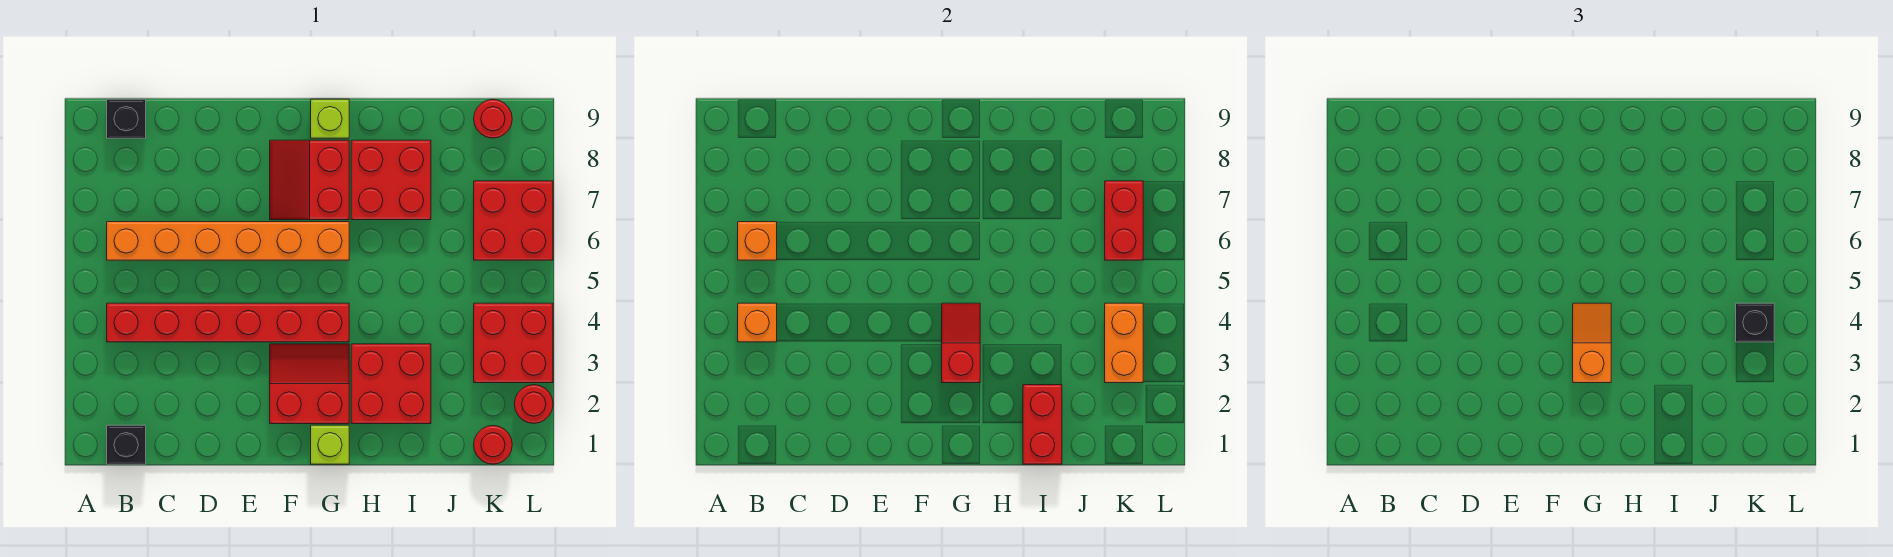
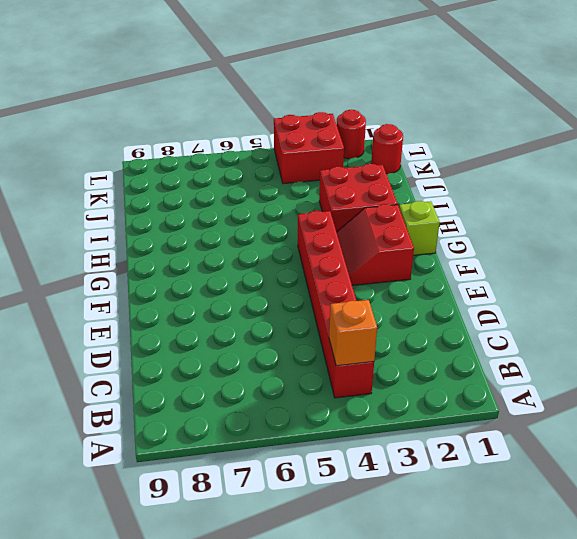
none -> black brick B1 level 1
none -> orange brick B6:G6 level 1
none -> black brick B9 level 1

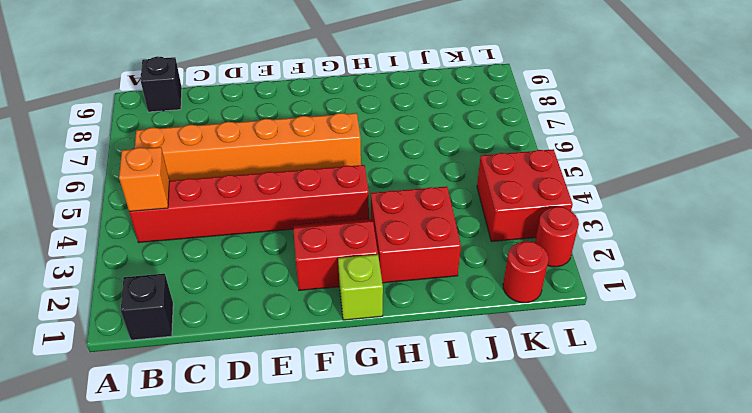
none -> red slope F7:G8 level 1 top G
none -> lime brick G9 level 1
none -> red brick H7:I8 level 1

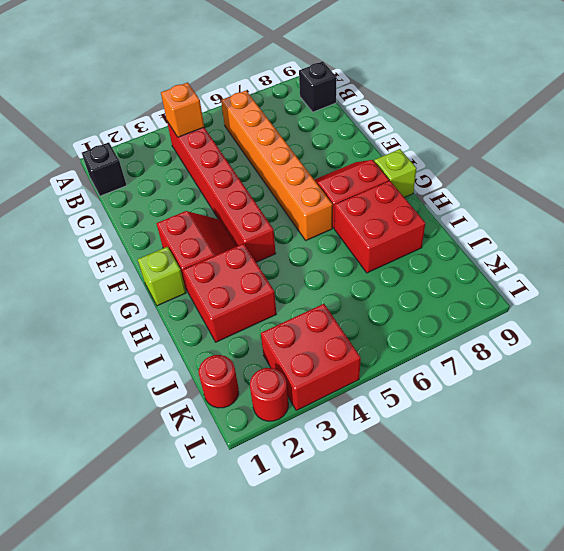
none -> red brick K6:L7 level 1
none -> red round brick K9 level 1
none -> orange brick B6 level 2

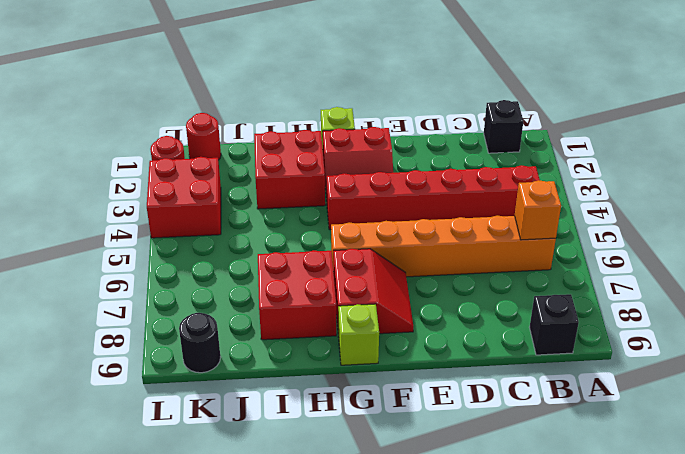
black round brick K9 level 1 -> red round brick K9 level 1
none -> red brick K6:L7 level 1
none -> orange brick B4 level 2
none -> red slope G3:G4 level 2 top 3

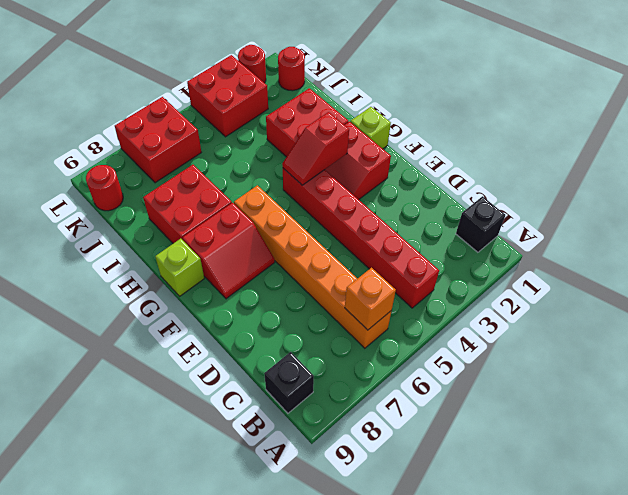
none -> orange brick B4 level 2
none -> red brick I1:I2 level 2
none -> orange brick K3:K4 level 2

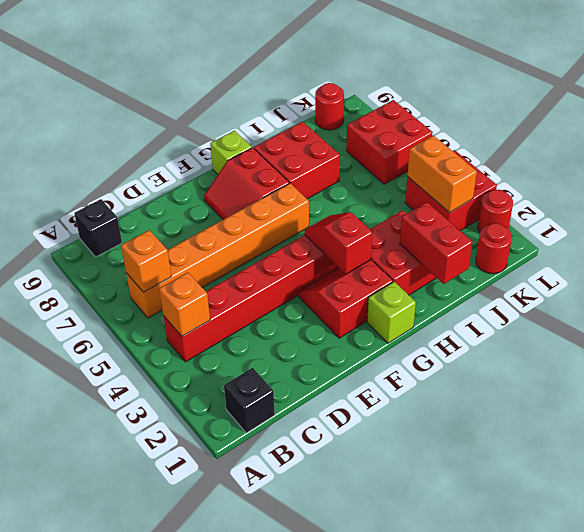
none -> red brick K6:K7 level 2
none -> orange slope G3:G4 level 3 top 3
none -> black brick K4 level 3

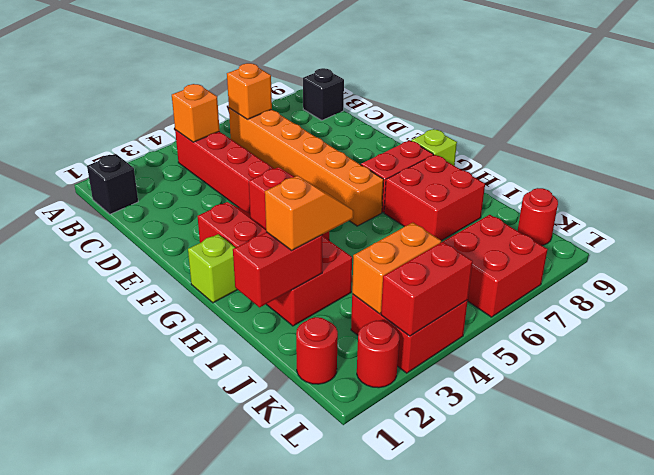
orange slope I2:I3 level 3 top 2 -> orange slope G3:G4 level 3 top 3
red brick L3:L4 level 2 -> red brick K6:K7 level 2
none -> black brick K4 level 3

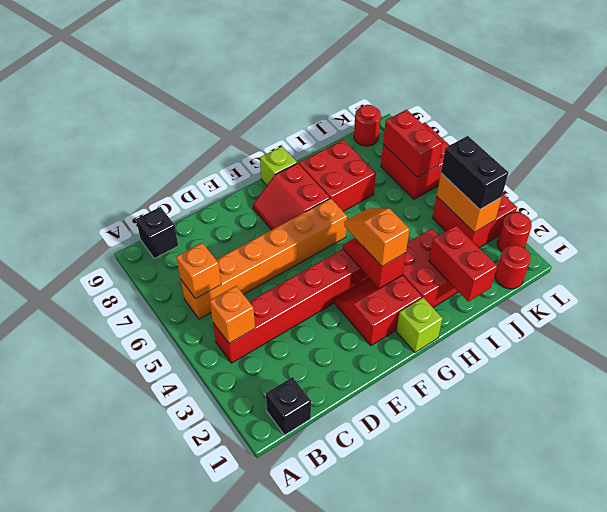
black brick K3:K4 level 3 -> black brick K4 level 3

